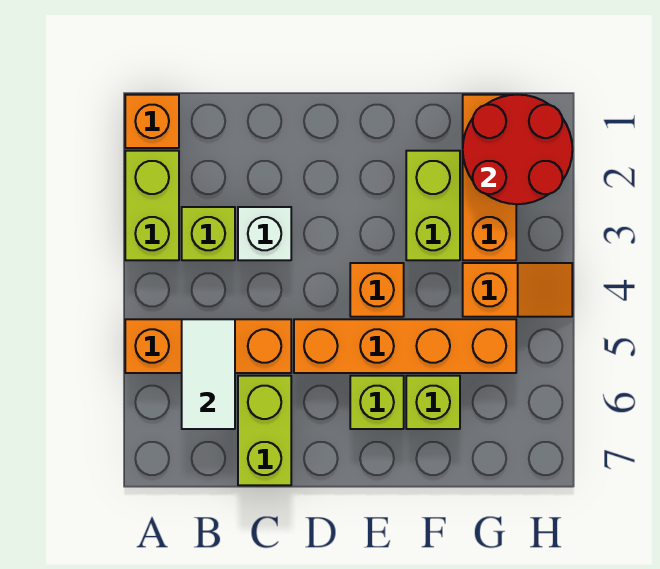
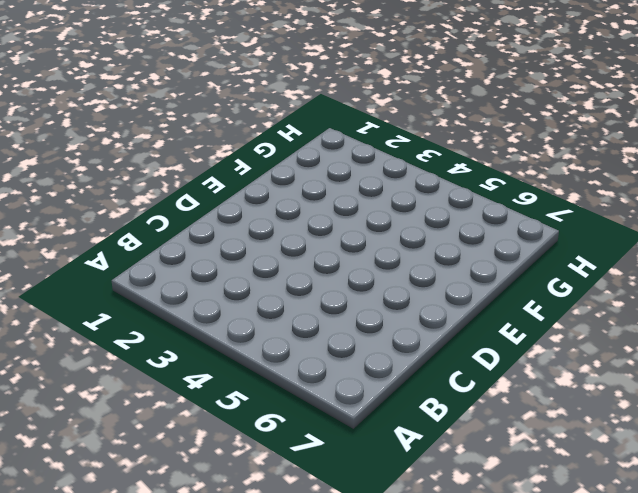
none -> orange brick A1 level 1
none -> lime brick A2:A3 level 1
none -> orange brick A5:C5 level 1

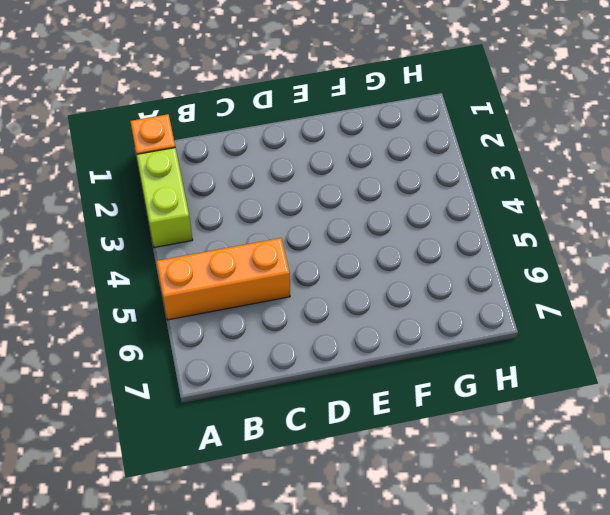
none -> lime brick B3 level 1
none -> white brick C3 level 1
none -> lime brick C6:C7 level 1

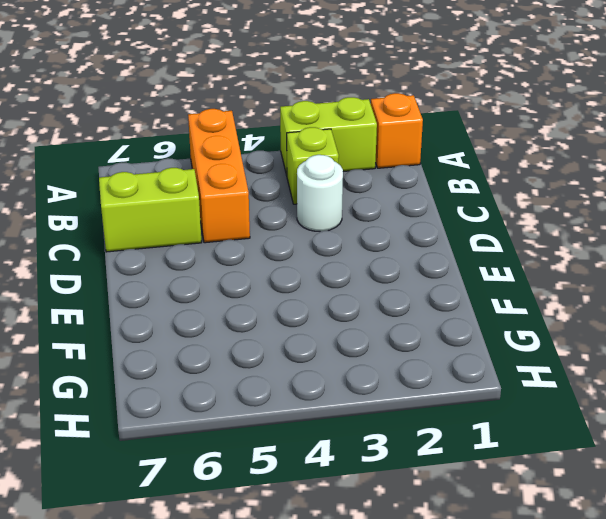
white round brick C3 level 1 -> white brick C3 level 1
none -> orange brick D5:G5 level 1
none -> orange brick E4 level 1
none -> lime brick E6 level 1

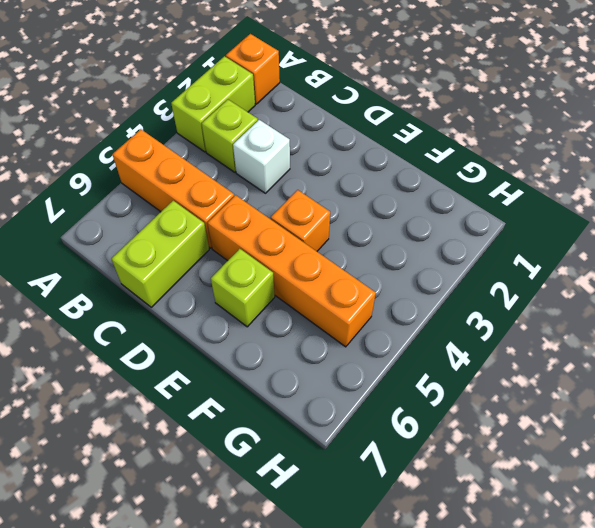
none -> lime brick F2:F3 level 1
none -> lime brick F6 level 1
none -> orange brick G1:G3 level 1

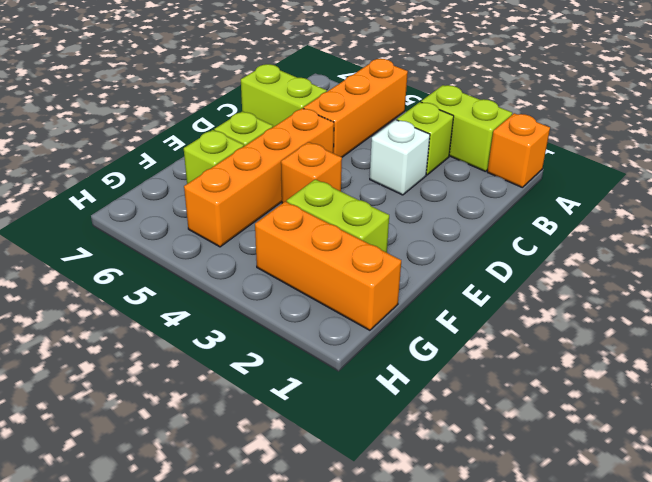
none -> orange slope G4:H4 level 1 top G
none -> white tile B5:B6 level 2
none -> red round brick G1:H2 level 2

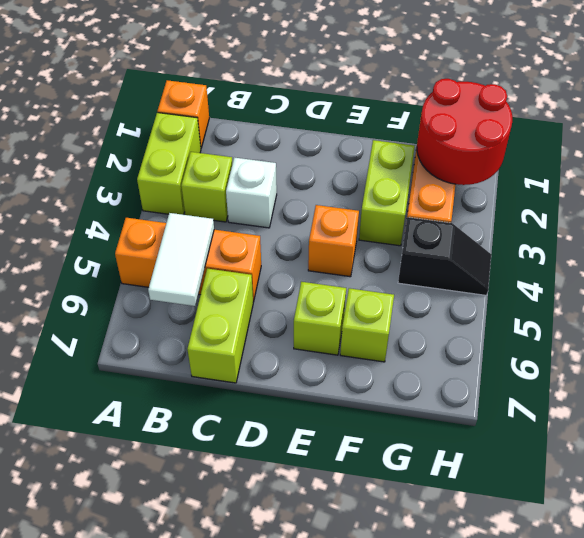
black slope G4:H4 level 1 top G -> orange slope G4:H4 level 1 top G
none -> orange brick D5:G5 level 1

